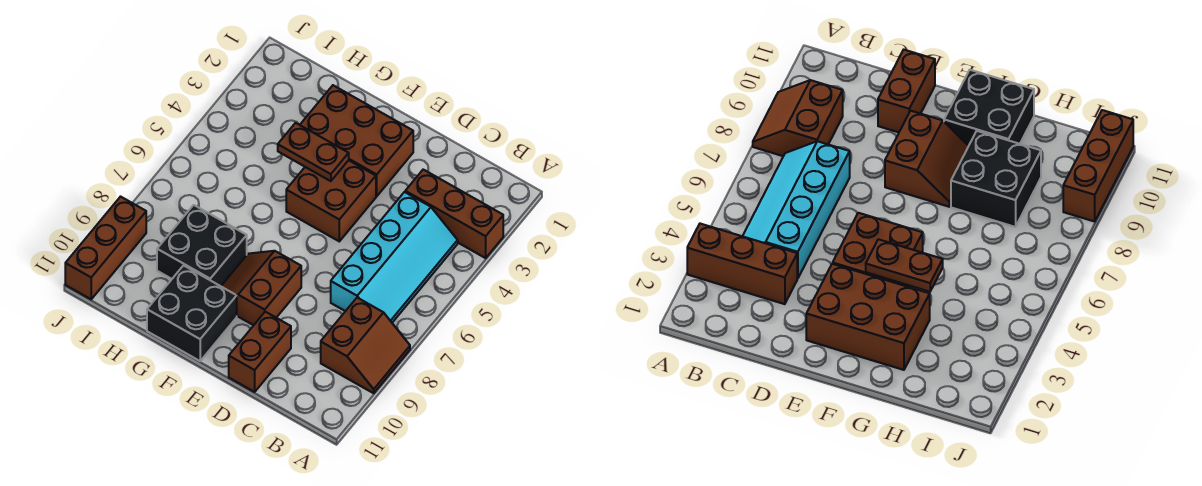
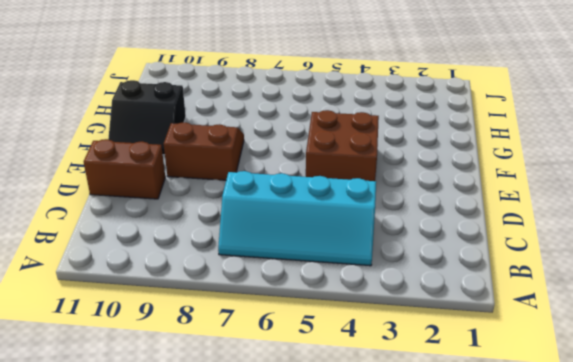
black slope F10:G11 level 1 top G -> black brick F10:G11 level 1
none -> brown brick A3:C3 level 1
none -> brown slope A8:B9 level 1 top B

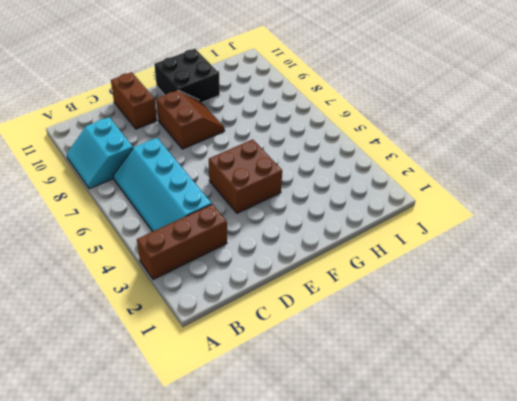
cyan slope A8:B9 level 1 top B -> brown slope A8:B9 level 1 top B
none -> brown brick E2:G3 level 1
none -> black brick G8:H9 level 1

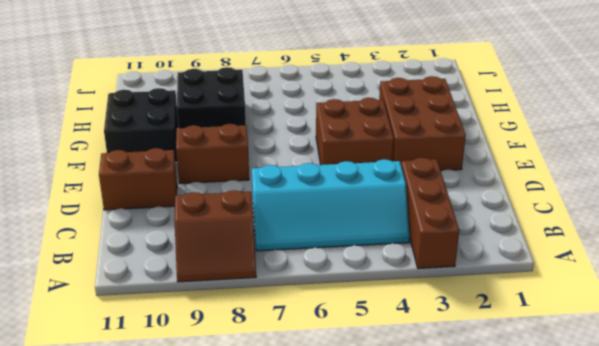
none -> brown brick J9:J11 level 1
none -> brown plate F4:G4 level 2

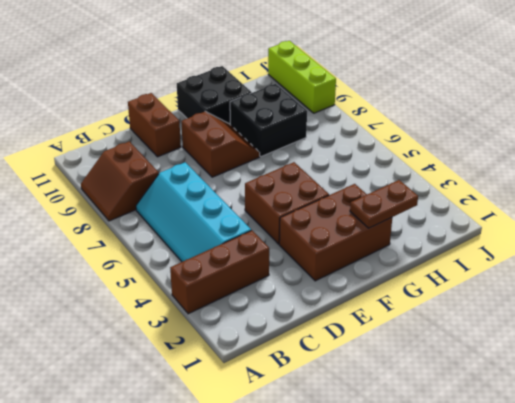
brown plate G2:H2 level 2 -> brown plate F4:G4 level 2
lime brick J9:J11 level 1 -> brown brick J9:J11 level 1

